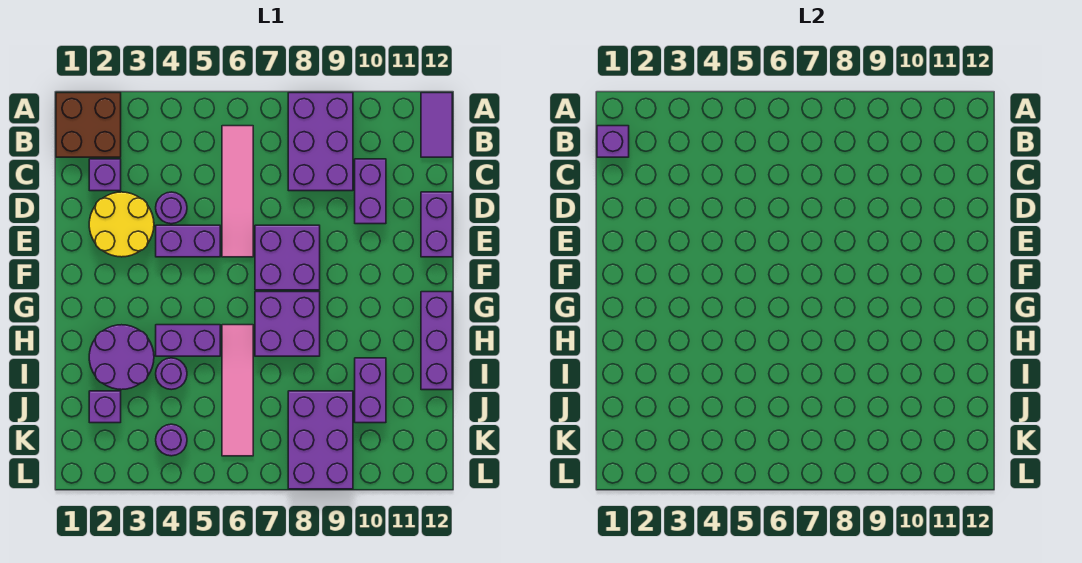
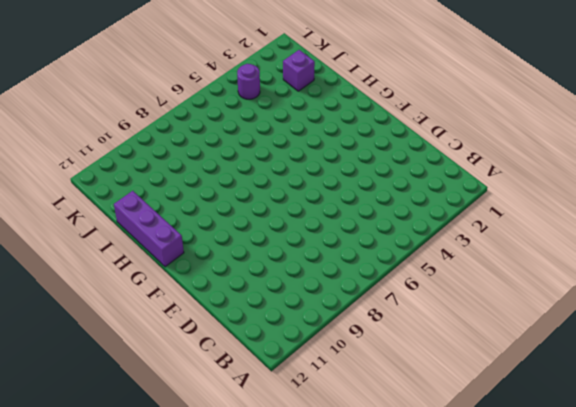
none -> brown brick A1:B2 level 1
none -> purple brick A8:C9 level 1
none -> purple tile A12:B12 level 1

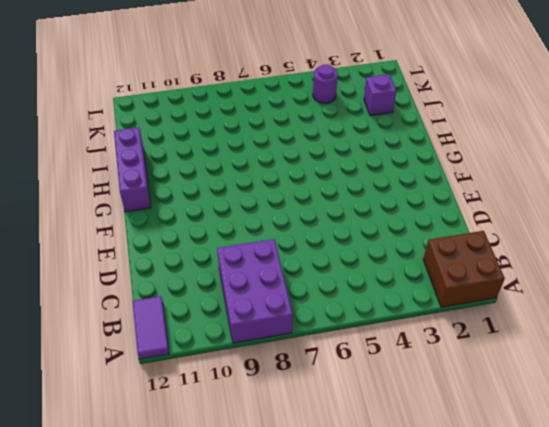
none -> pink tile B6:E6 level 1
none -> purple brick C2 level 1
none -> purple brick C10:D10 level 1

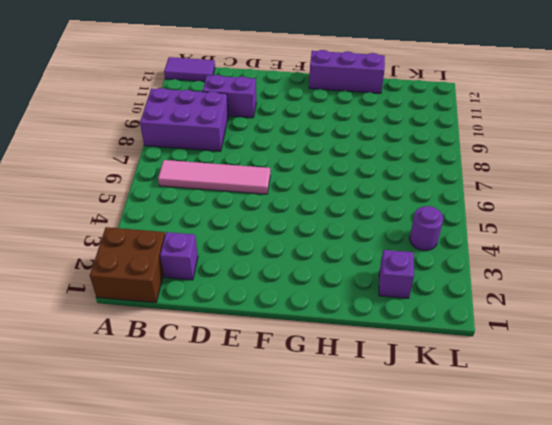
none -> yellow round brick D2:E3 level 1
none -> purple round brick D4 level 1
none -> purple brick D12:E12 level 1

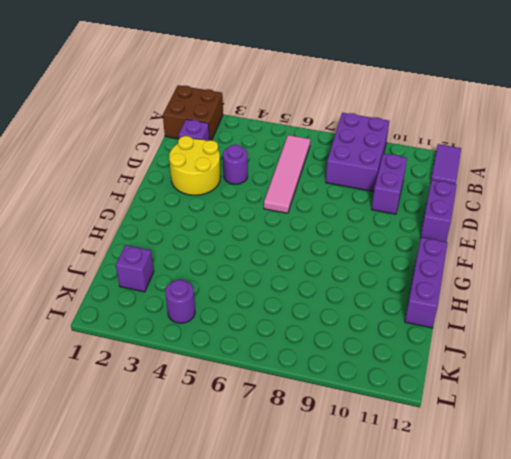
none -> purple brick E4:E5 level 1
none -> purple brick E7:F8 level 1
none -> purple brick G7:H8 level 1

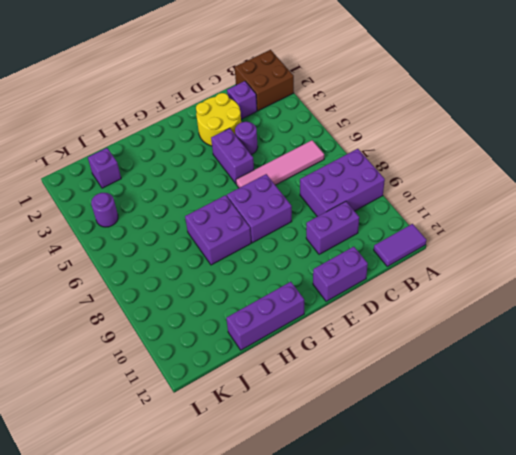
none -> purple round brick H2:I3 level 1
none -> purple brick H4:H5 level 1
none -> pink tile H6:K6 level 1

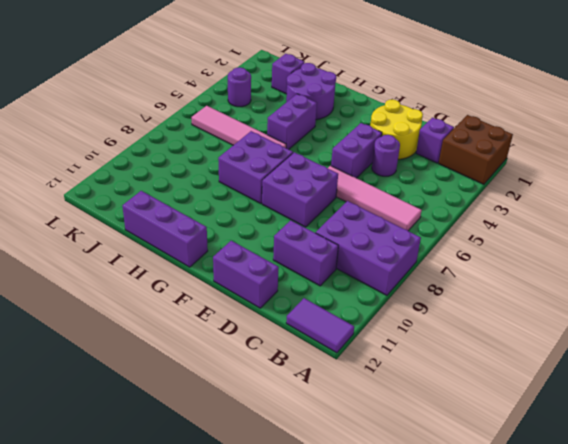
none -> purple round brick I4 level 1
none -> purple brick I10:J10 level 1
none -> purple brick J8:L9 level 1

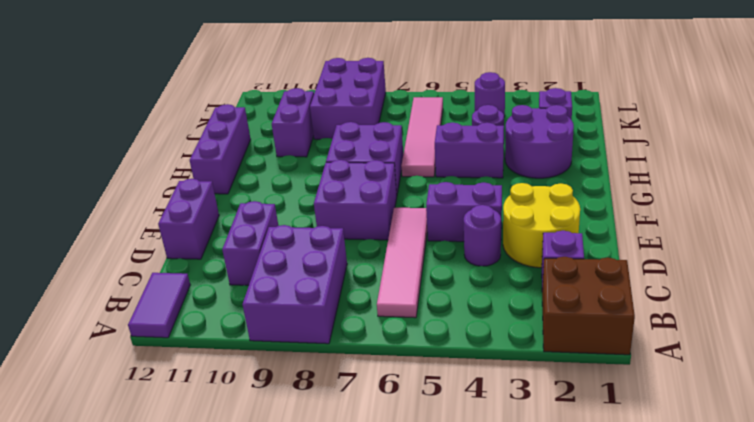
none -> purple brick B1 level 2

